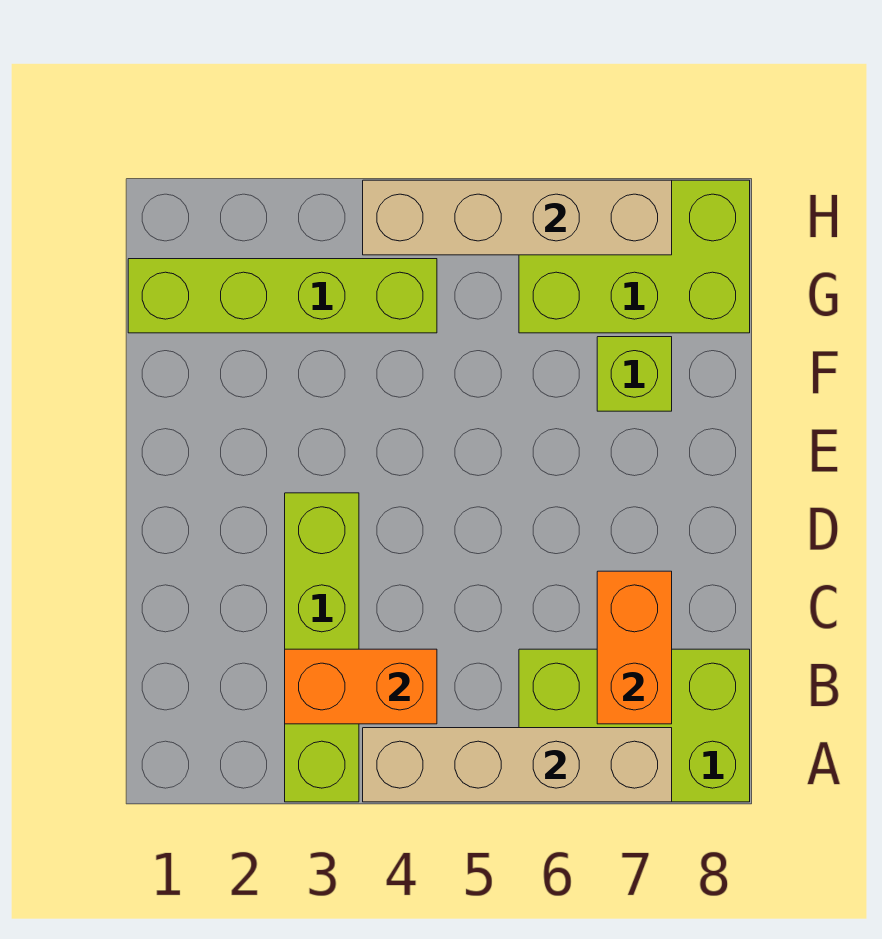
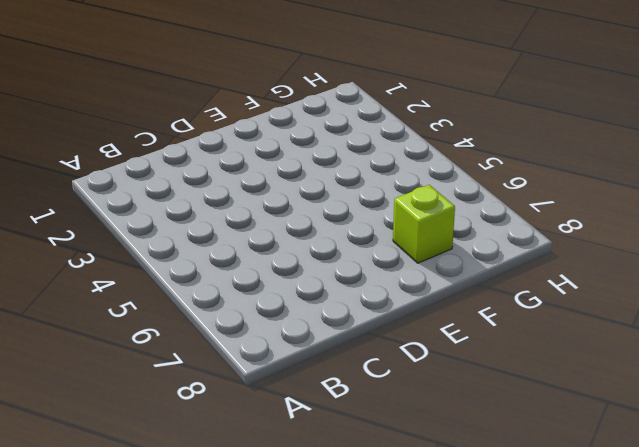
none -> lime brick A3:D3 level 1
none -> lime brick A6:B8 level 1

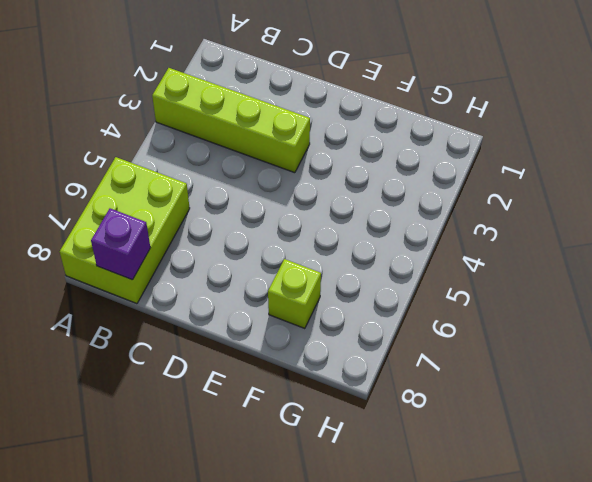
purple brick B8 level 2 -> none
none -> lime brick G1:G4 level 1
none -> lime brick G6:H8 level 1

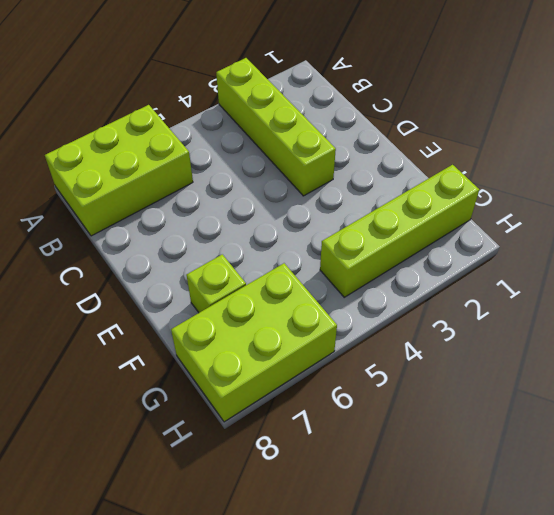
none -> tan brick A4:A7 level 2
none -> orange brick B3:B4 level 2

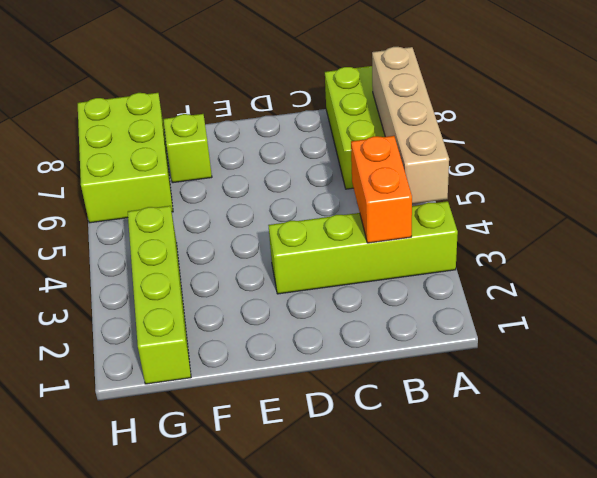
none -> orange brick B7:C7 level 2
none -> tan brick H4:H7 level 2

